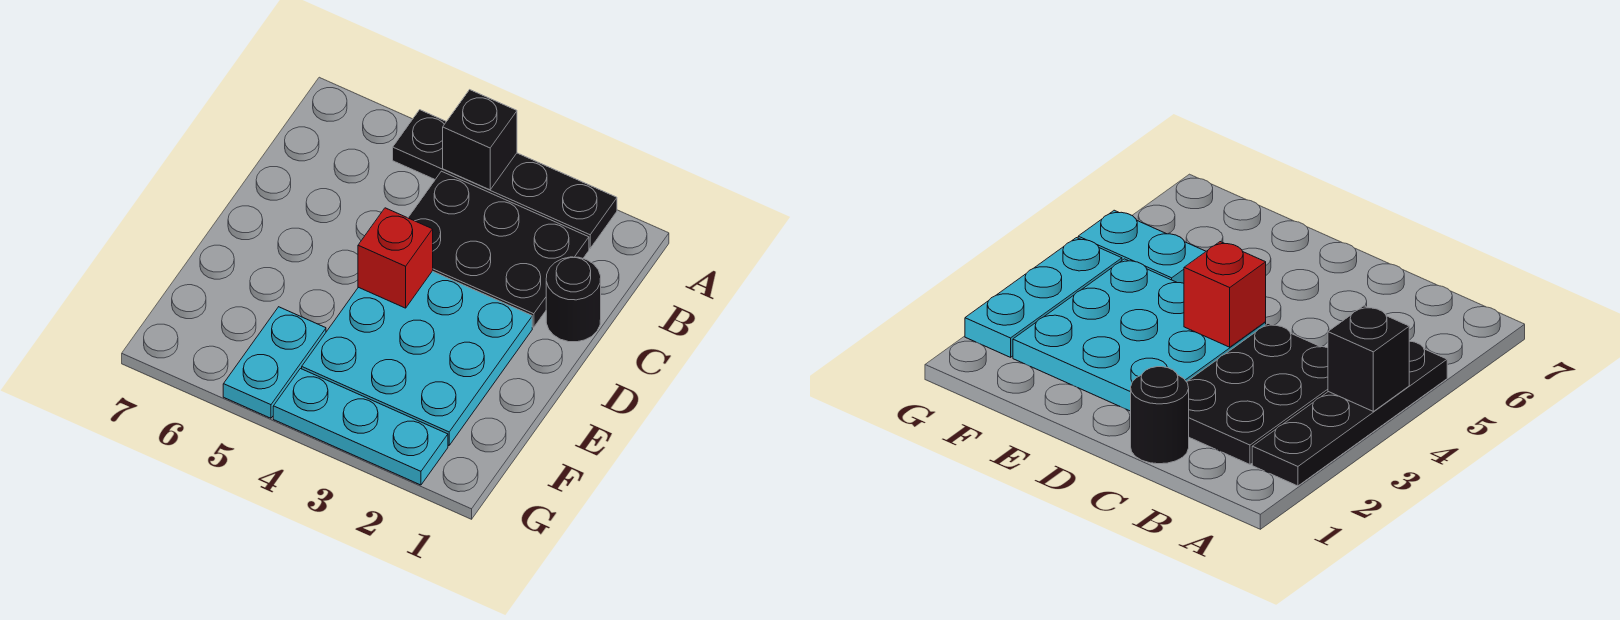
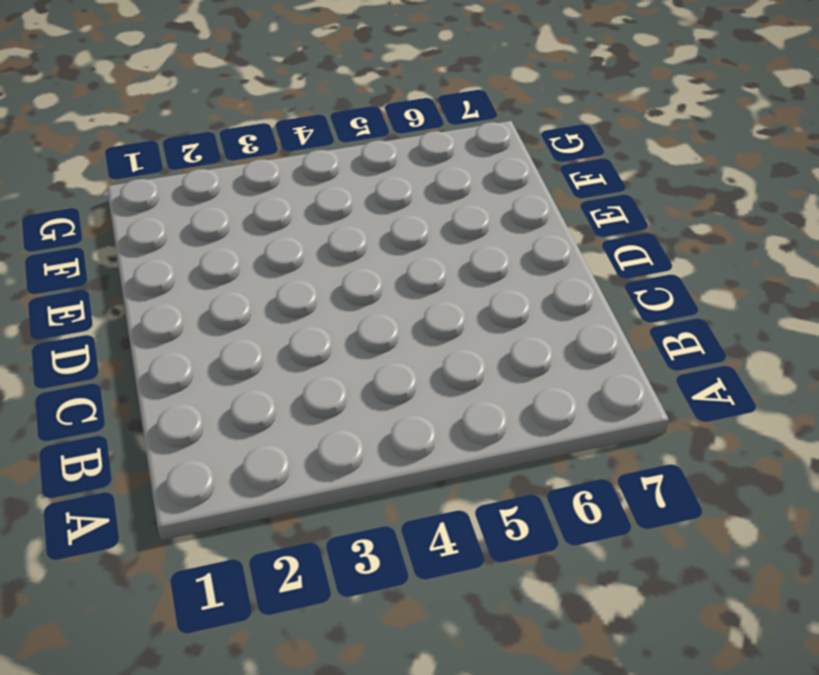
none -> black plate A2:A5 level 1
none -> black plate B2:C4 level 1

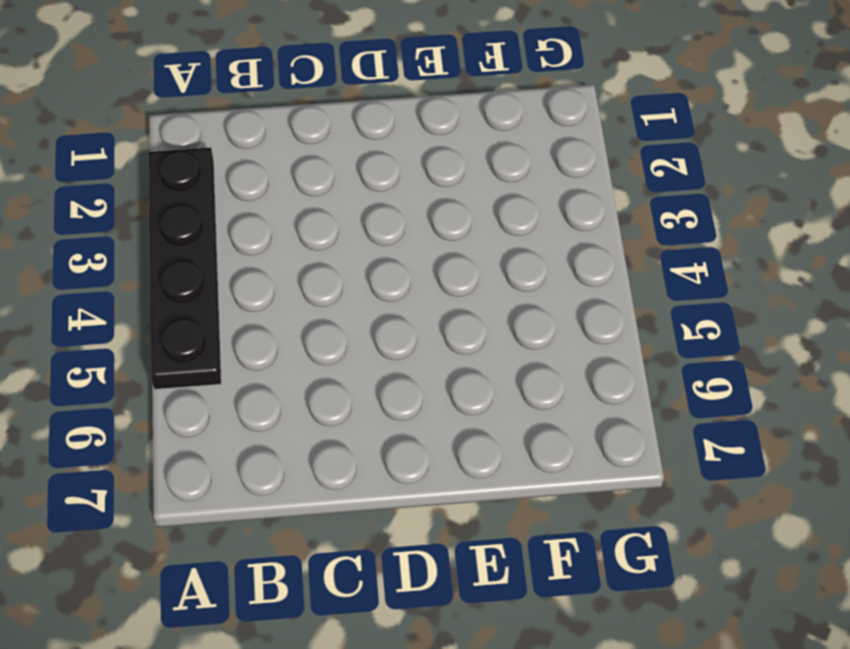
none -> black plate B2:C4 level 1
none -> black round brick C1 level 1

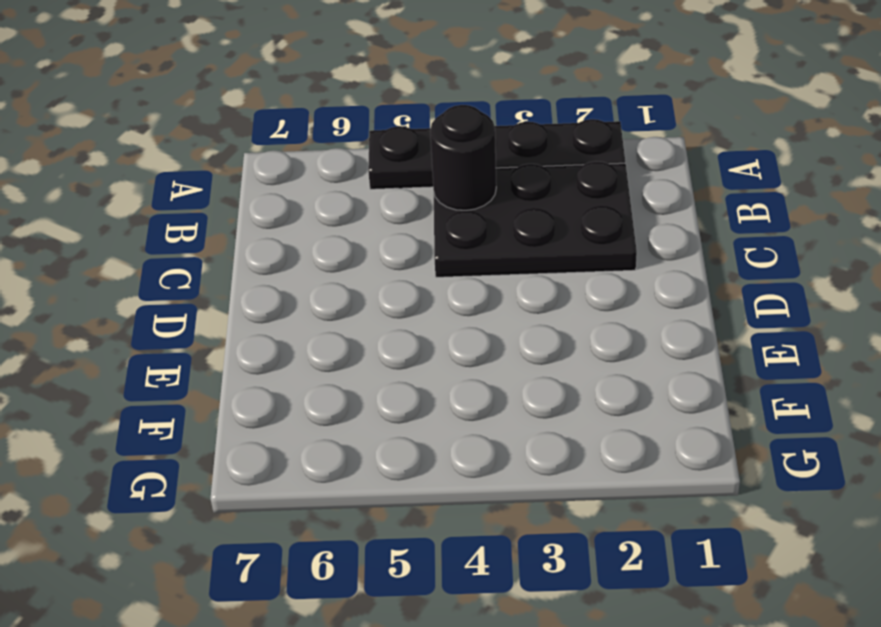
black round brick B4 level 2 -> black round brick C1 level 1
none -> cyan plate D2:F4 level 1
none -> cyan plate F5:G5 level 1

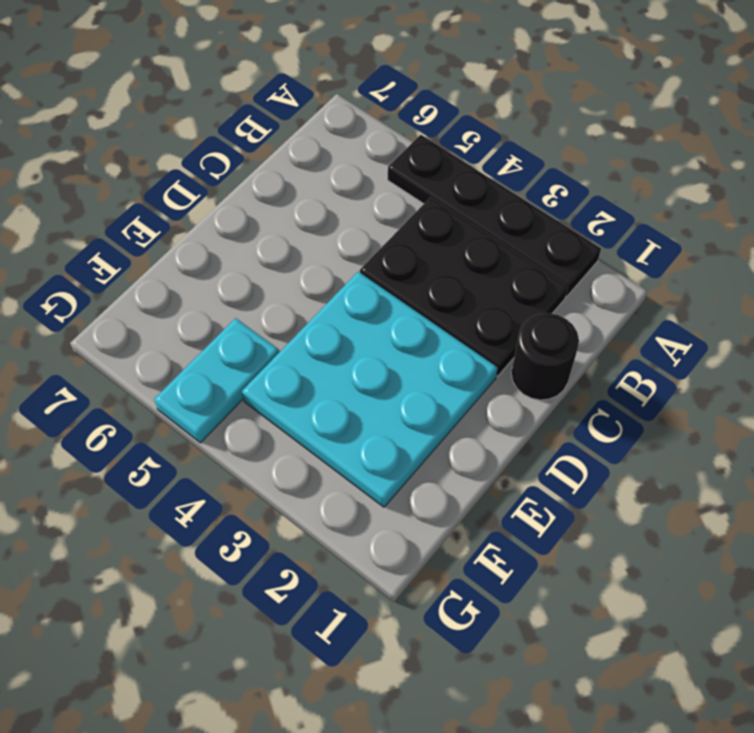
none -> cyan plate G2:G4 level 1
none -> black brick A4 level 2

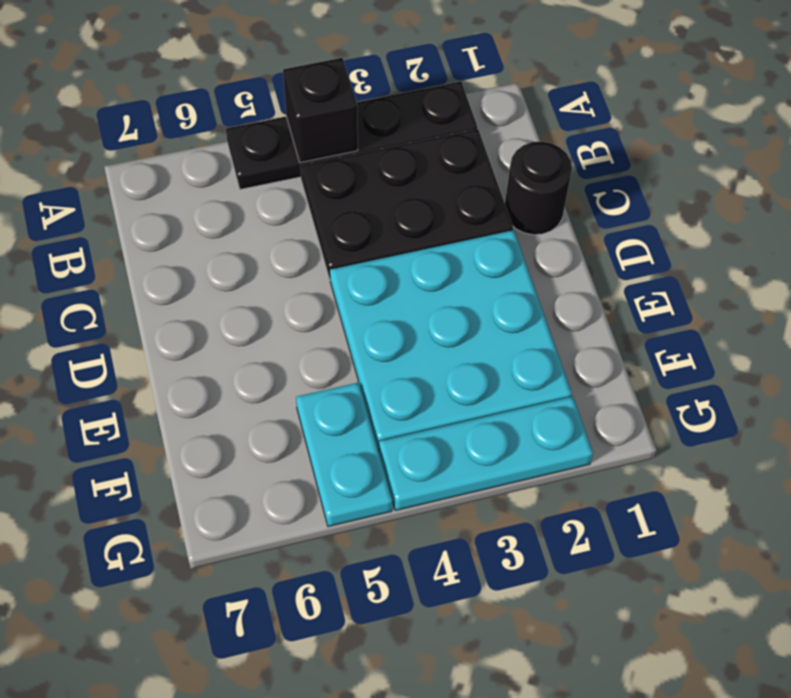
none -> red brick D4 level 2

